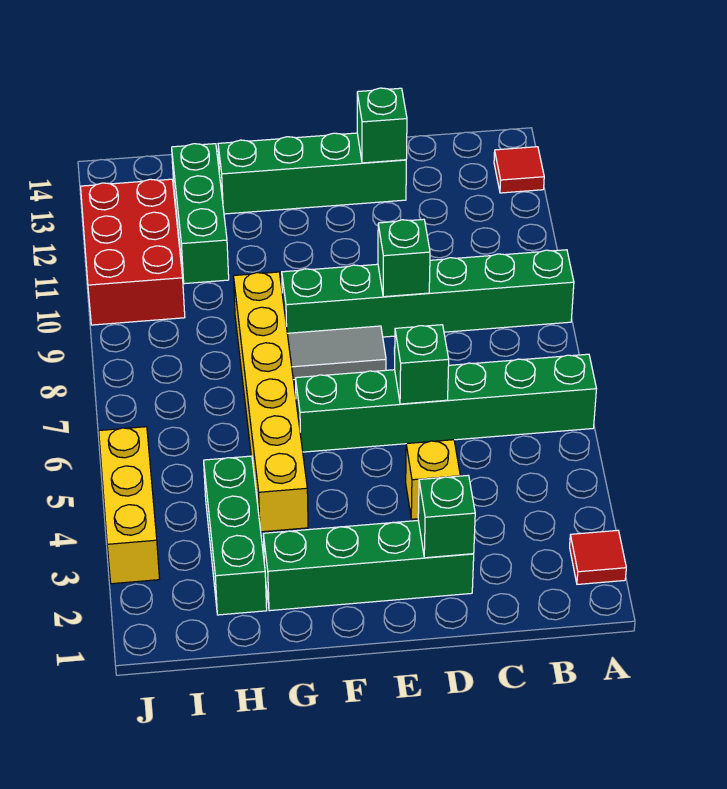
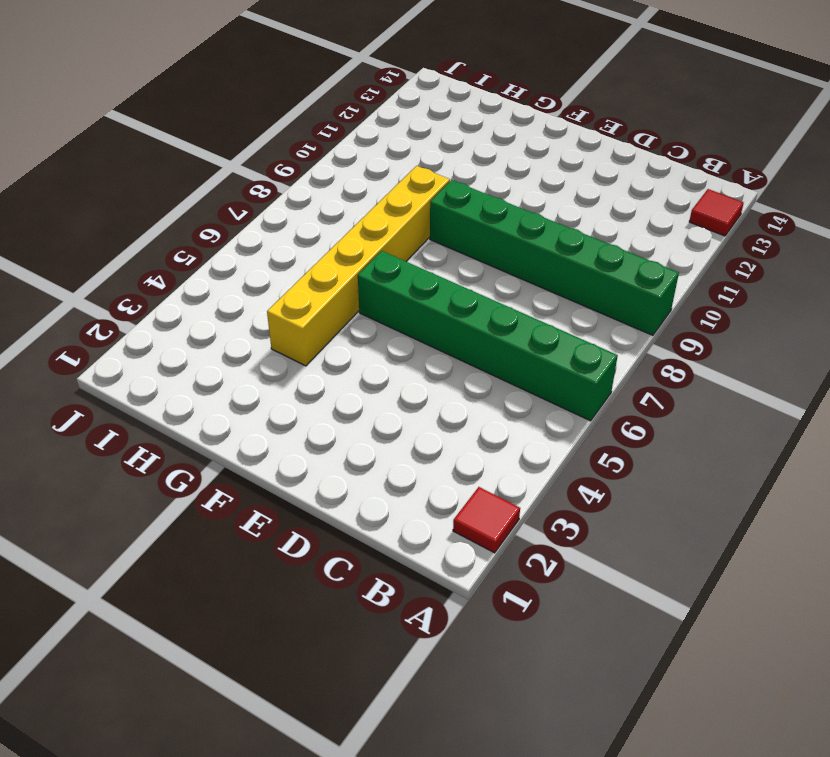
none -> green brick D2:G2 level 1
none -> yellow brick D4 level 1
none -> green brick D13:G13 level 1

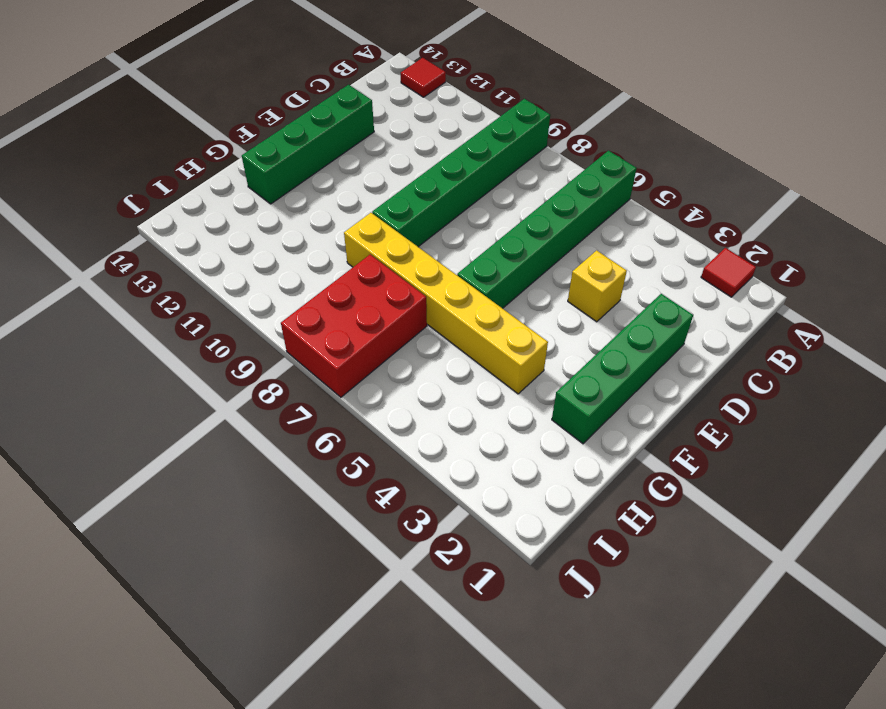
red brick H7:J8 level 1 -> red brick I10:J12 level 1
none -> grey tile E8:F8 level 1
none -> green brick H2:H4 level 1
none -> green brick H11:H13 level 1

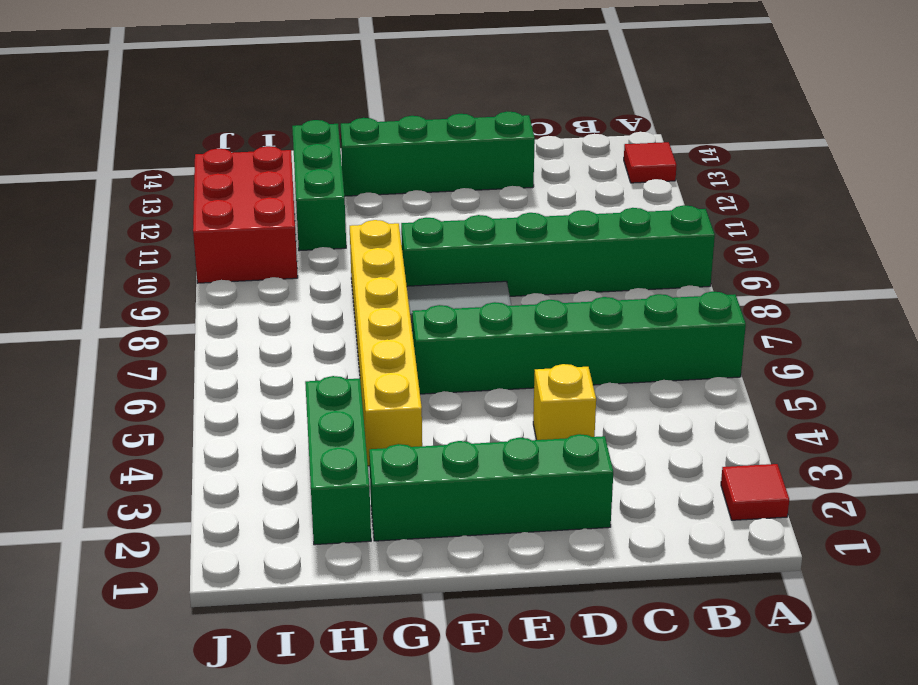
none -> yellow brick J3:J5 level 1
none -> green brick D2 level 2
none -> green brick D6 level 2

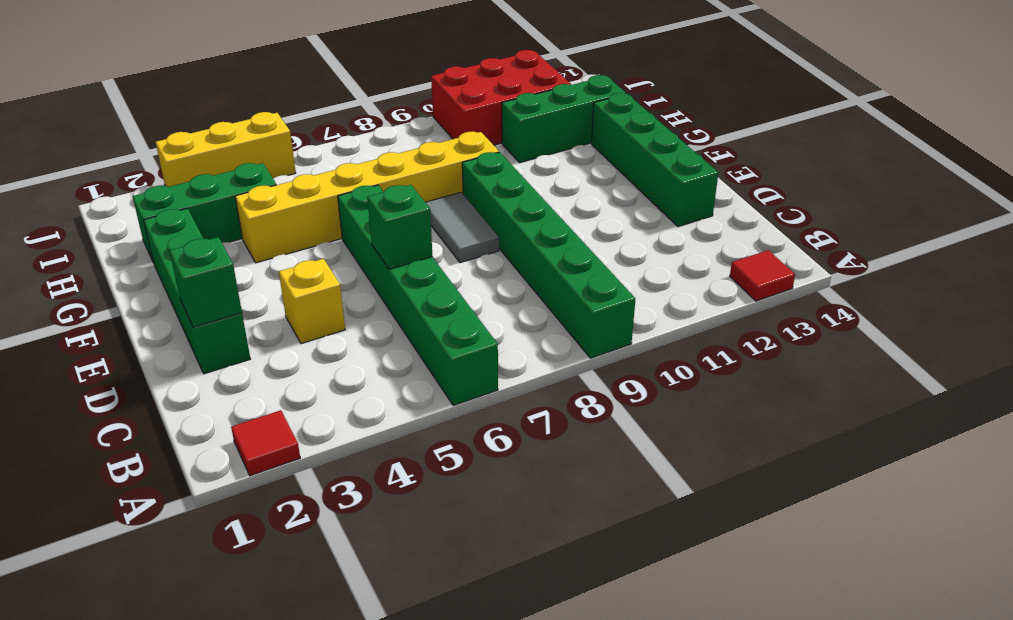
none -> green brick D9 level 2
none -> green brick D13 level 2

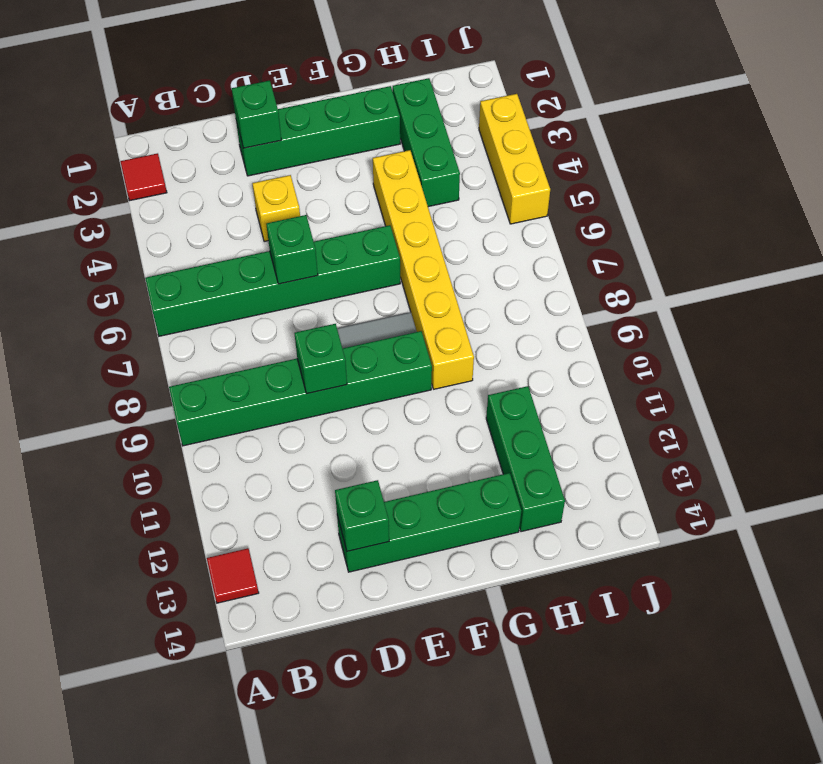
none -> red brick I10:J12 level 1

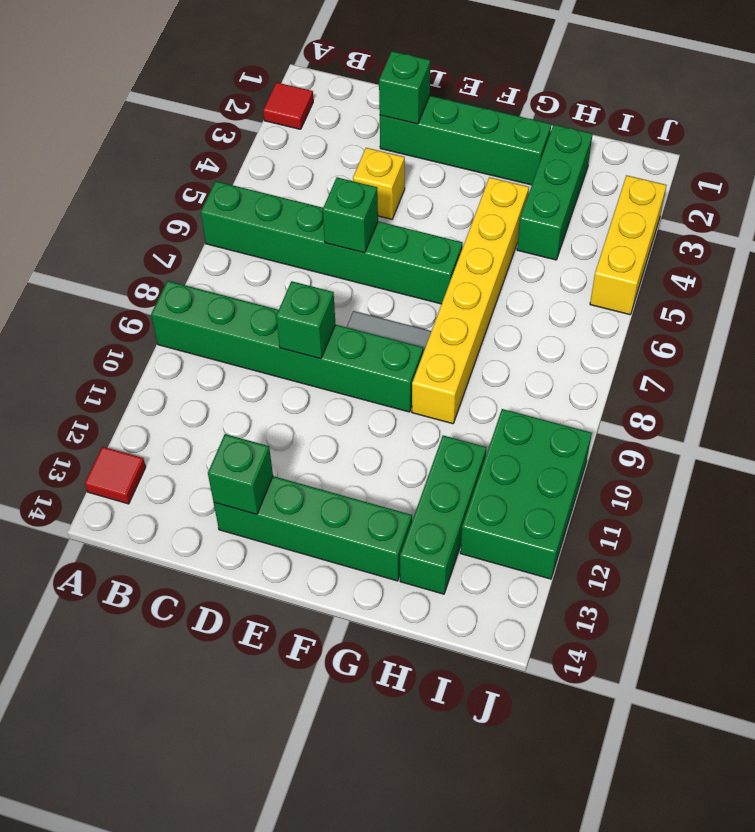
green brick I10:J12 level 1 -> red brick I10:J12 level 1

